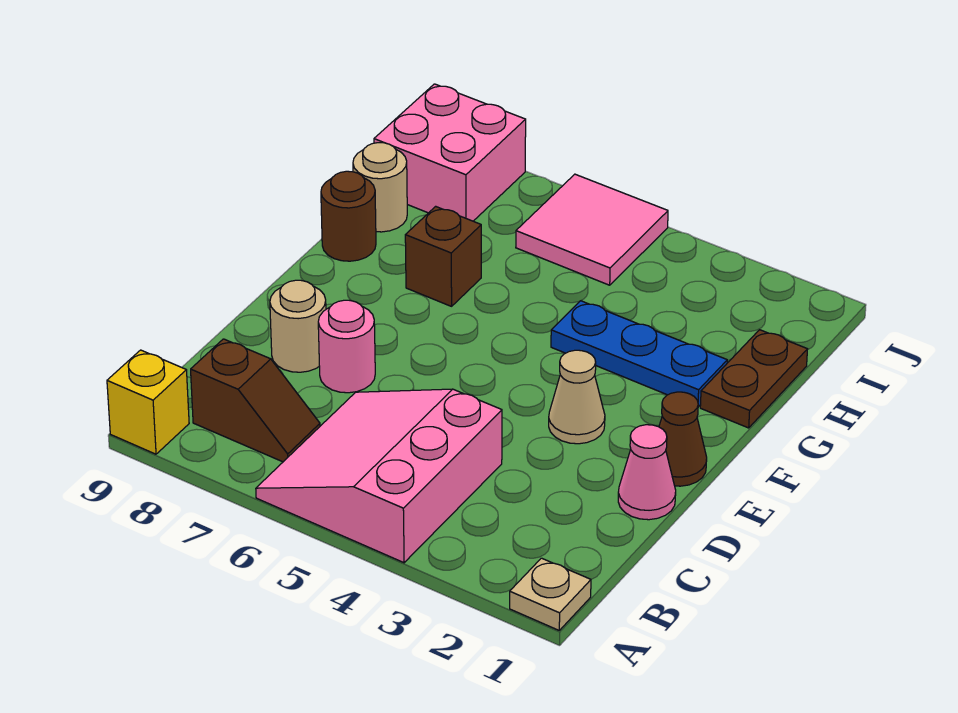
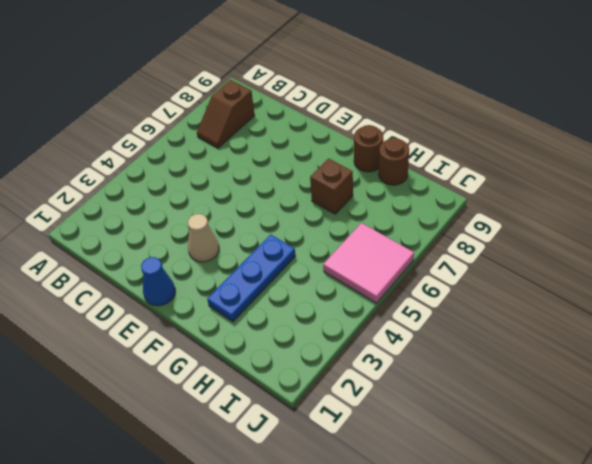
blue cone E1 level 1 -> brown cone E1 level 1
brown round brick H9 level 1 -> tan round brick H9 level 1
none -> tan plate A1 level 1
none -> pink slope A4:C6 level 1 top 4
none -> yellow brick A9 level 1

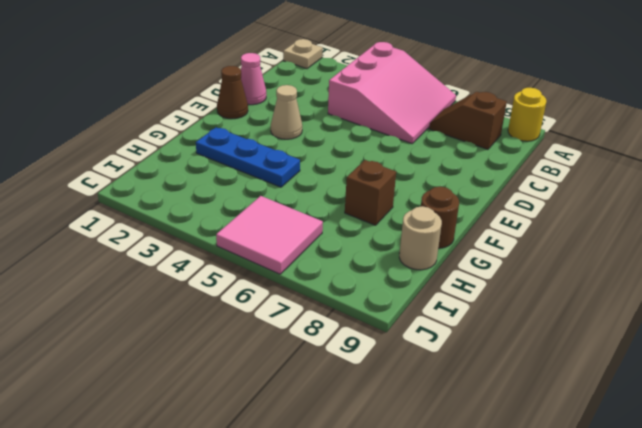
yellow round brick A9 level 1 -> yellow brick A9 level 1
none -> pink round brick D7 level 1
none -> tan round brick D8 level 1
none -> brown plate G1:H1 level 1

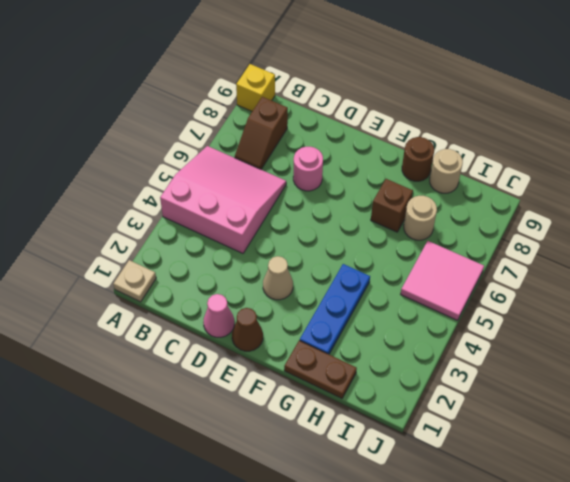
tan round brick H7 level 1 -> tan round brick D8 level 1
none -> pink brick I8:J9 level 1

